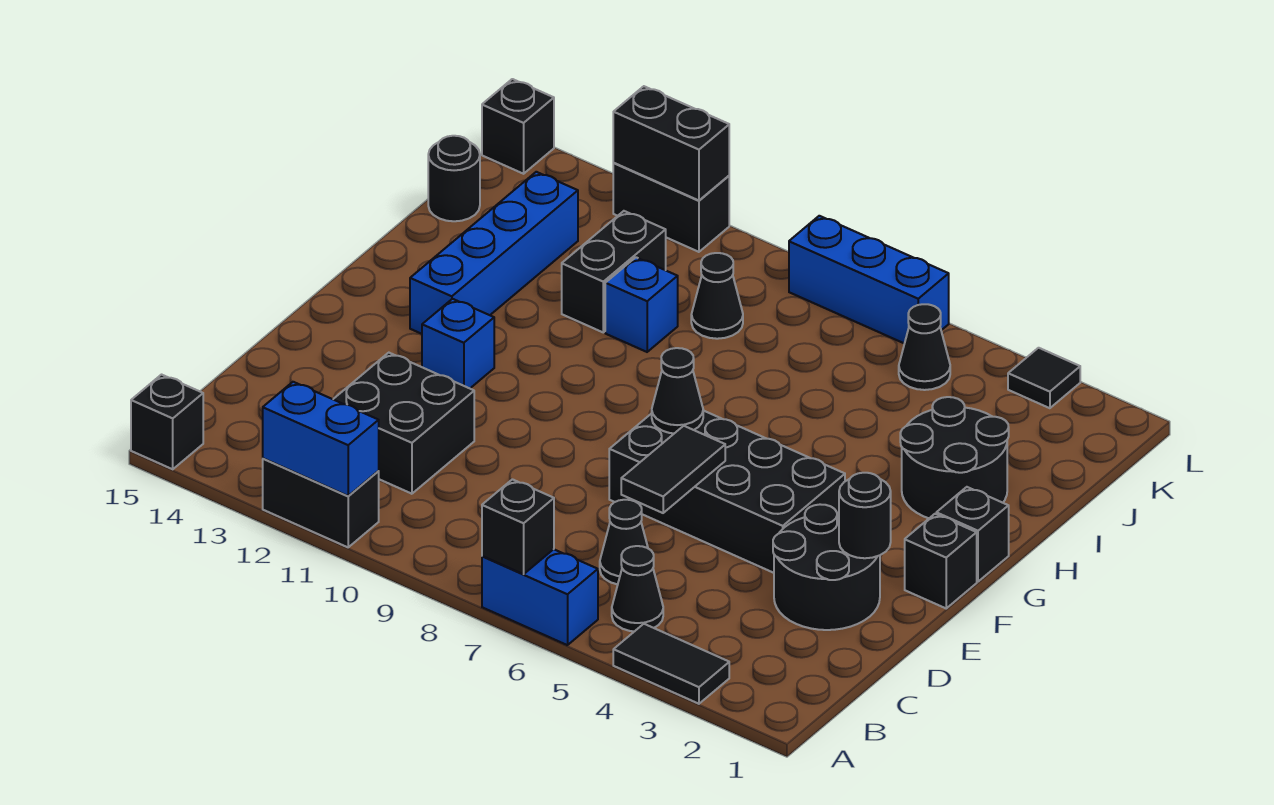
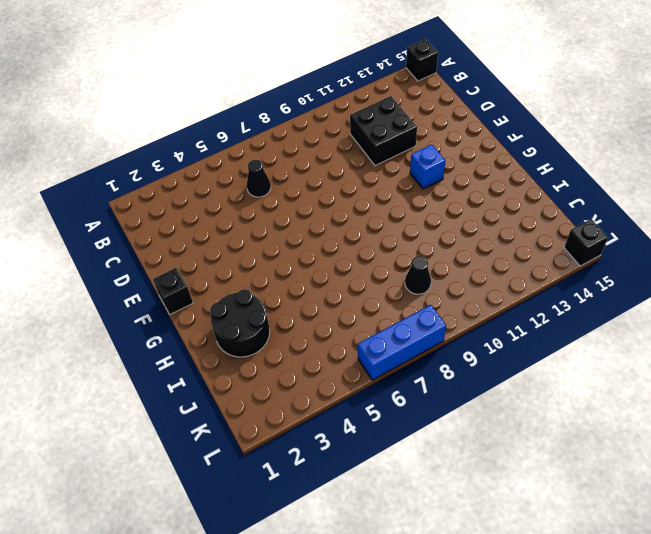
none -> black tile A3:A4 level 1
none -> blue brick A6:A7 level 1
none -> black brick A11:A12 level 1

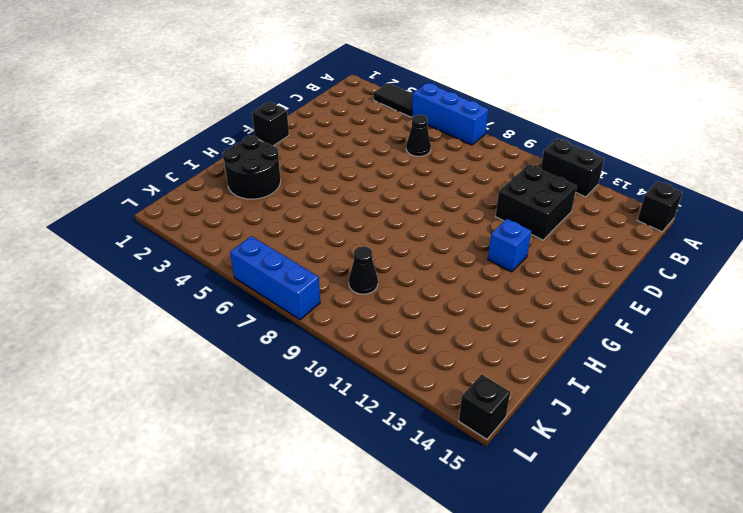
blue brick A5:A7 level 1 -> blue brick A6:A7 level 1
none -> black cone B5 level 1
none -> black round brick D2:E3 level 1
none -> black brick E4:F7 level 1

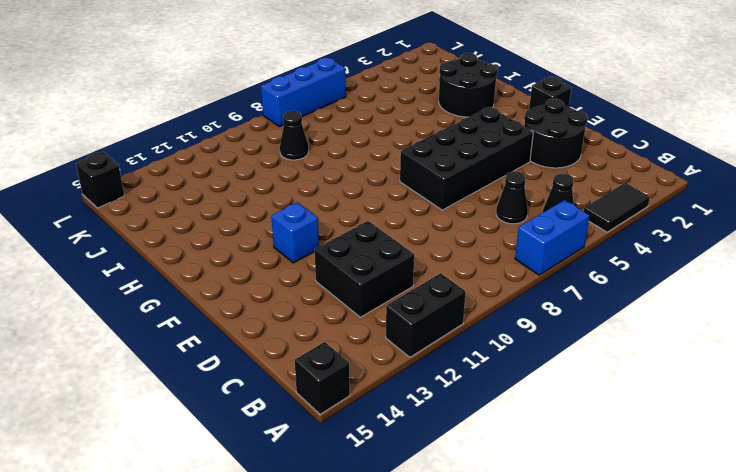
none -> black brick G1 level 1
none -> blue brick G13:J13 level 1
none -> blue brick I10 level 1

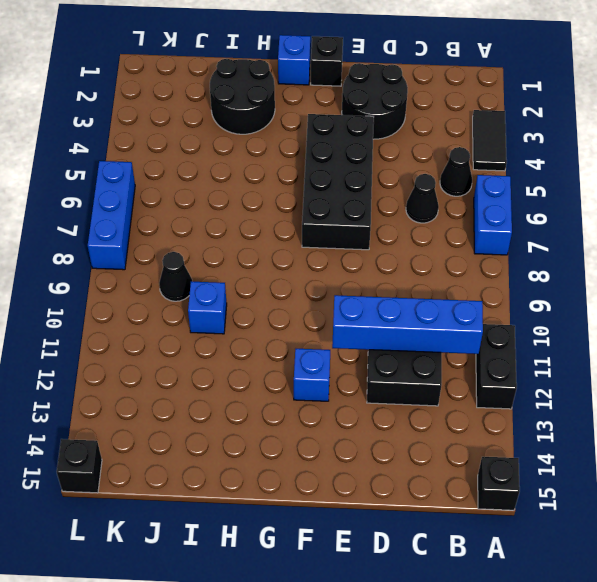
blue brick B11:E11 level 2 -> blue brick G13:J13 level 1
blue brick G1 level 1 -> black brick G1 level 1
none -> black brick I11:J11 level 1
none -> black round brick J15 level 1
none -> black cone K5 level 1

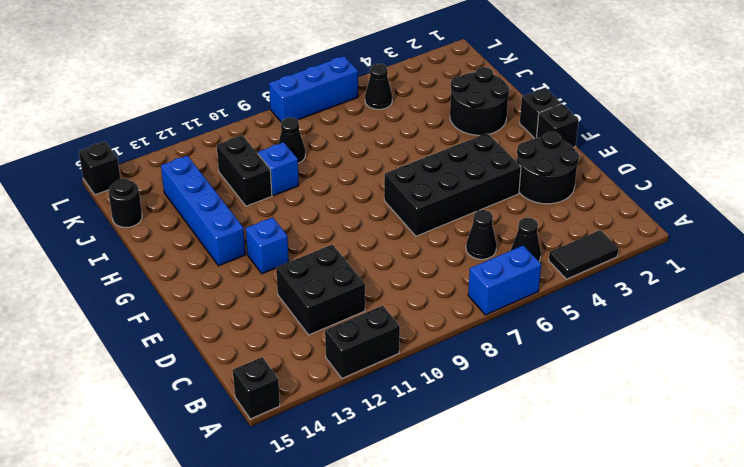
none -> black tile L3 level 1
none -> black brick L11:L12 level 1
none -> black brick A7 level 2

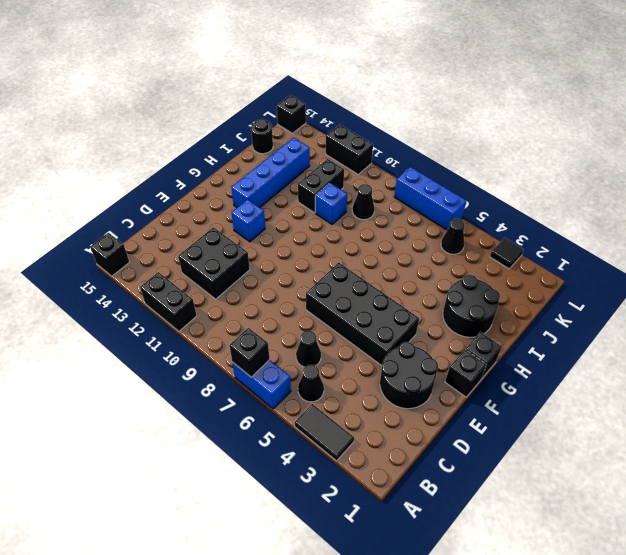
none -> blue brick A11:A12 level 2
none -> black tile D6:E6 level 2
none -> black round brick E2 level 2

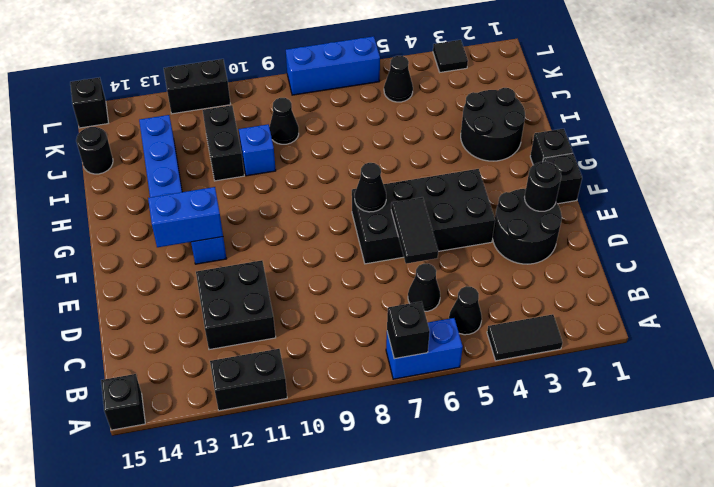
blue brick F12:F13 level 2 -> blue brick A11:A12 level 2
none -> black brick L11:L12 level 2

